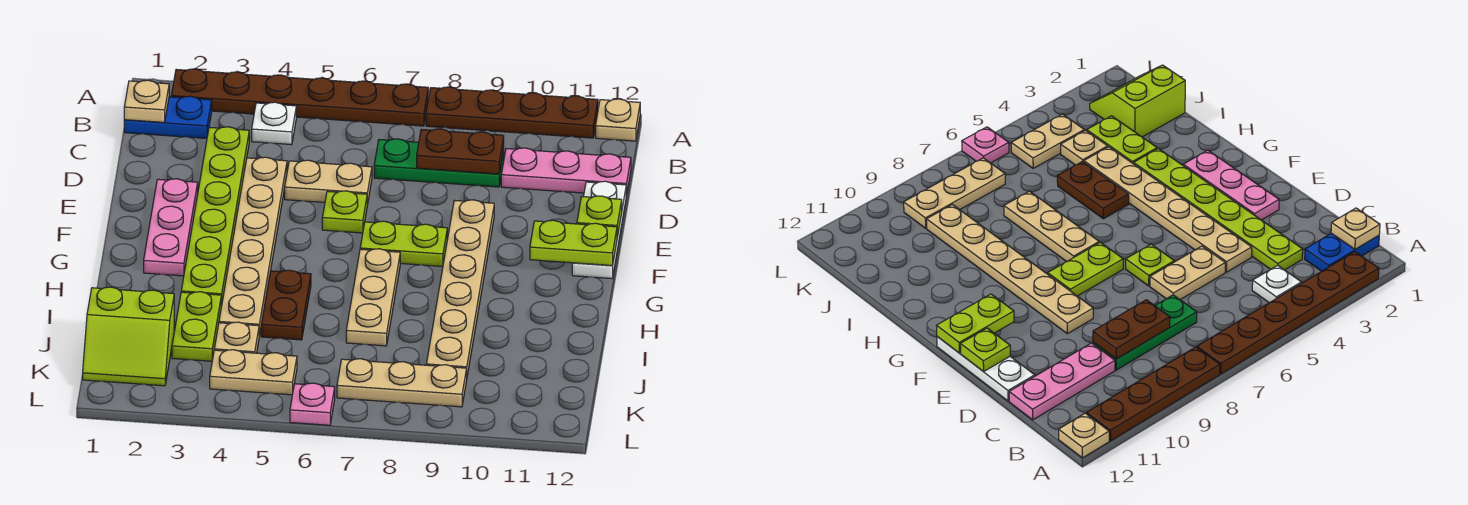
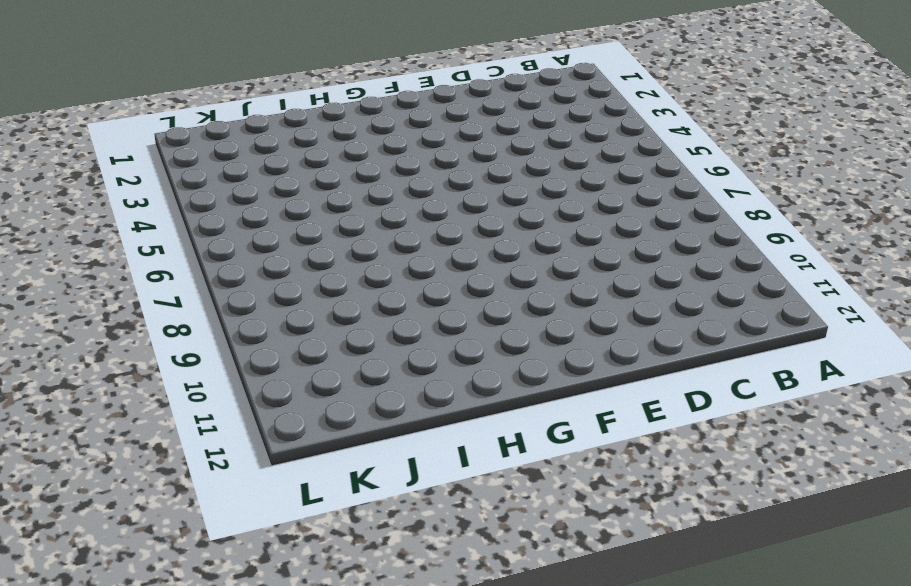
none -> brown plate A2:A7 level 1
none -> brown plate A8:A11 level 1
none -> tan plate A12 level 1

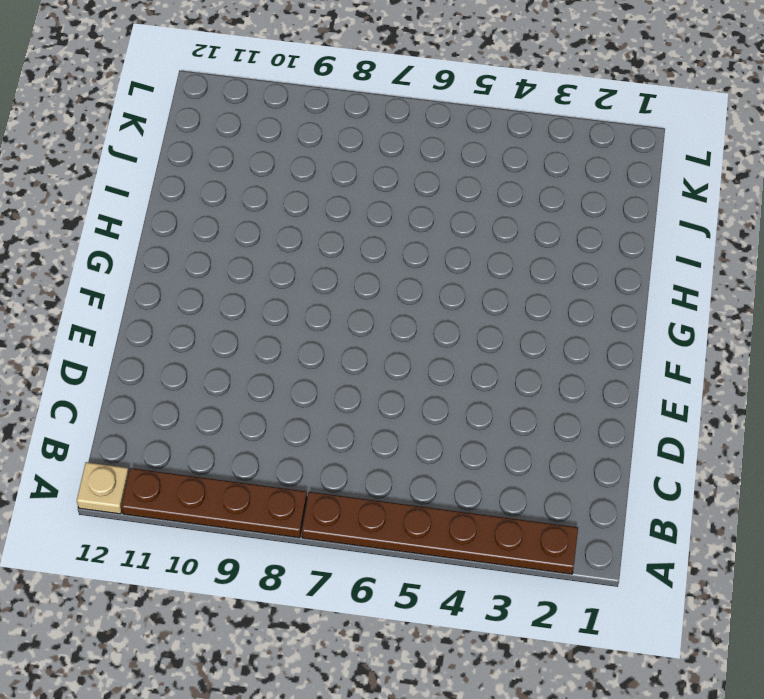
none -> blue plate B1:B2 level 1
none -> white plate B4 level 1
none -> lime plate C3:H3 level 1

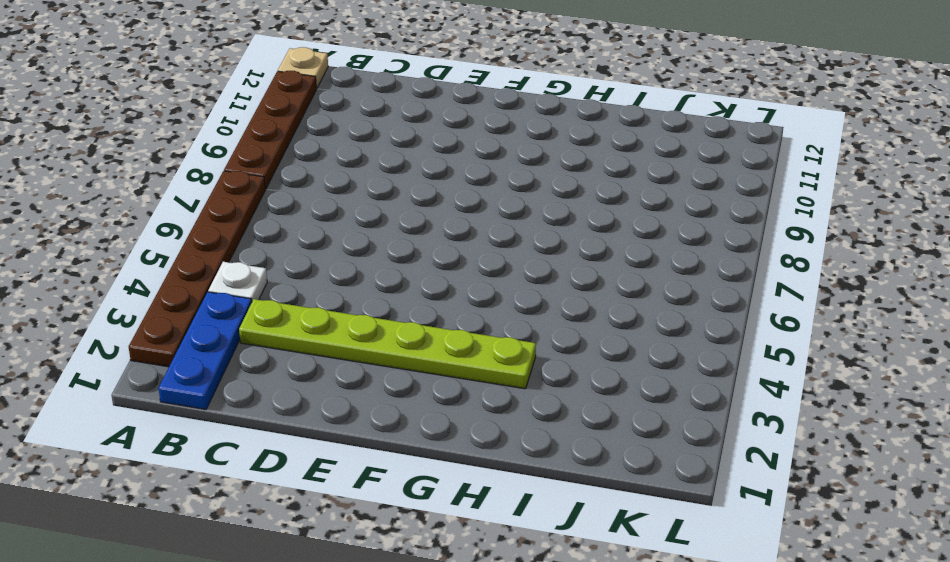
blue plate B1:B3 level 1 -> blue plate B1:B2 level 1
none -> green plate C7:C9 level 1
none -> pink plate C10:C12 level 1
none -> tan plate D4:I4 level 1

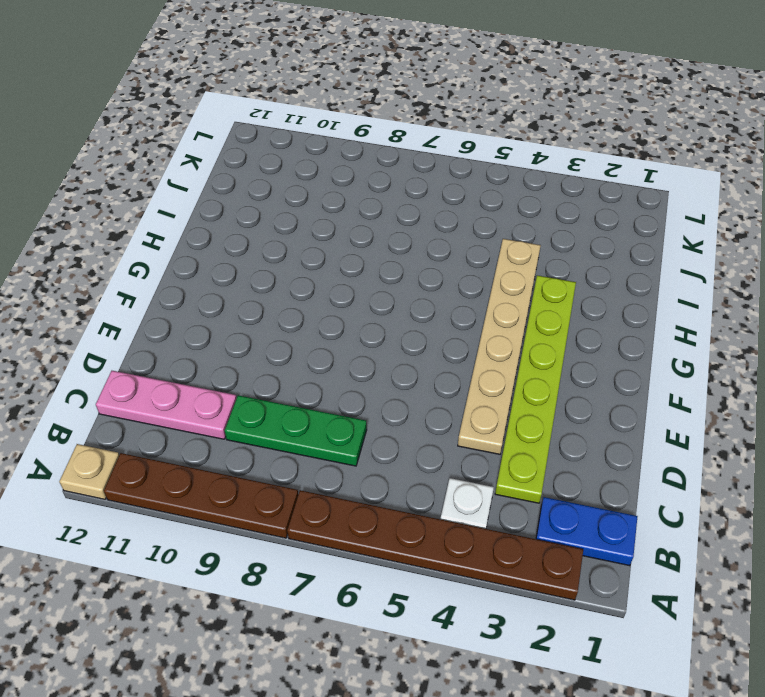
none -> tan plate D5:D6 level 1
none -> white plate D12:F12 level 1
none -> pink plate E2:G2 level 1

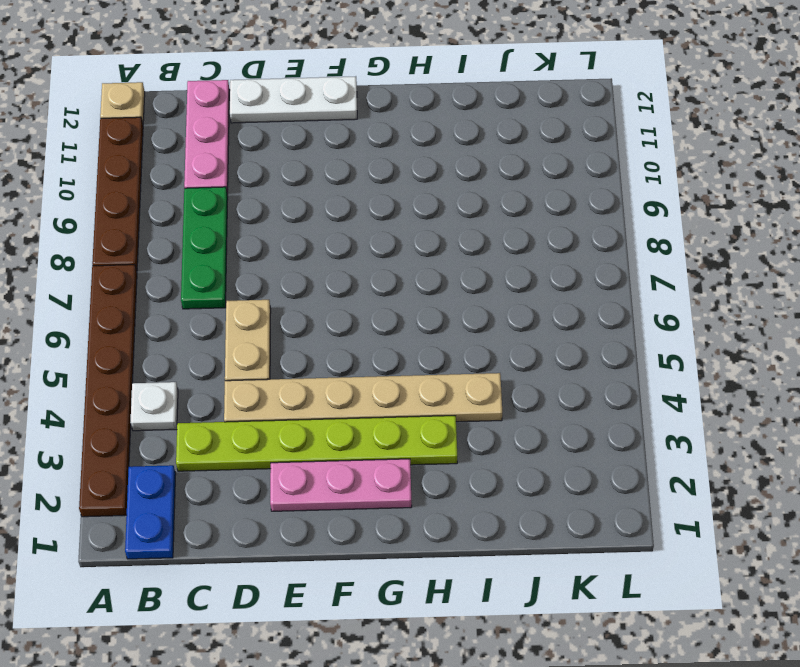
none -> lime plate E6 level 1
none -> tan plate E9:J9 level 1
none -> lime plate F7:F8 level 1

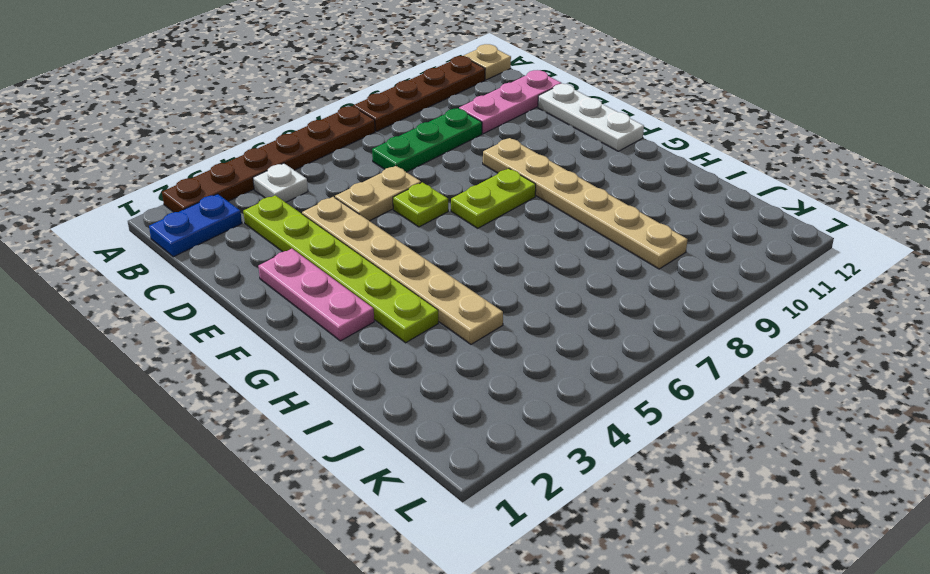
none -> tan plate G7:I7 level 1
none -> brown plate H5:I5 level 1
none -> lime plate I3:J3 level 1

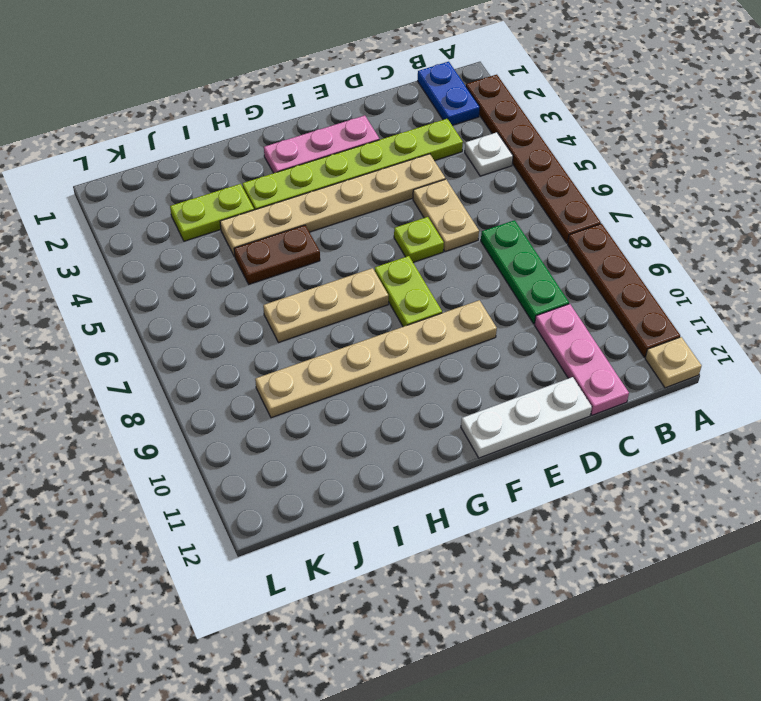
none -> lime slope J1:K2 level 1 top J
none -> tan plate J4 level 1
none -> tan plate K4:K5 level 1

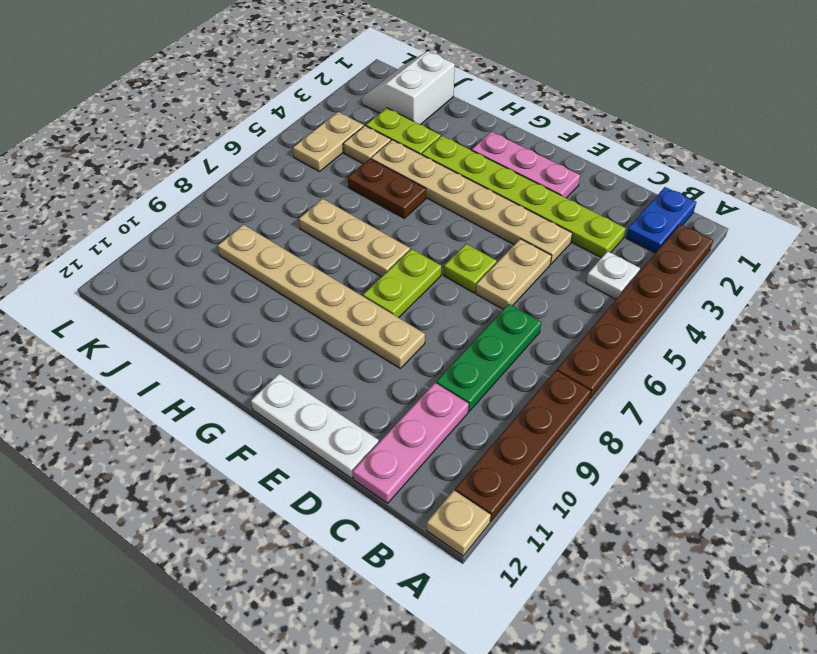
white slope J1:K2 level 1 top J -> lime slope J1:K2 level 1 top J
none -> tan plate K7:K9 level 1
none -> pink plate L6 level 1
none -> tan plate B1 level 2

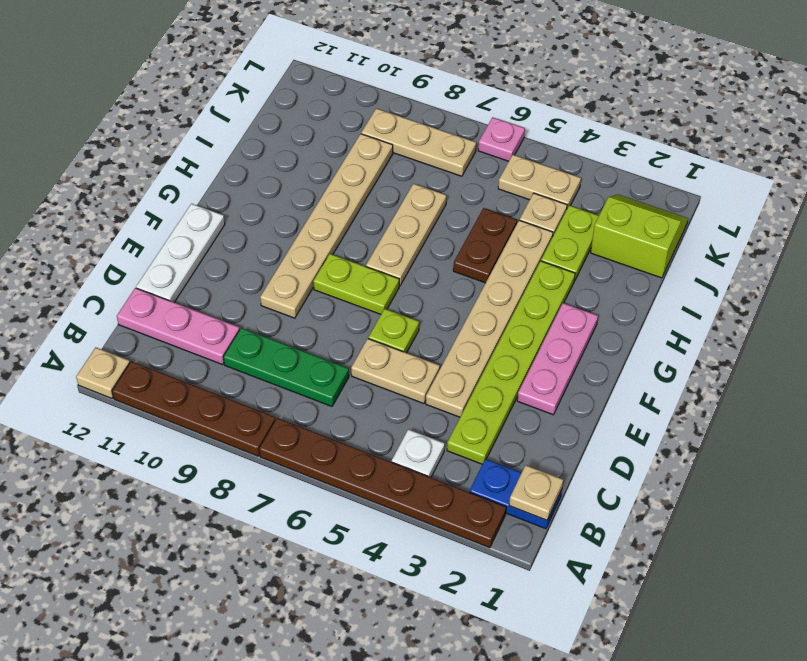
none -> brown plate C8:C9 level 2
none -> lime plate E12 level 2
none -> lime plate F11:F12 level 2

